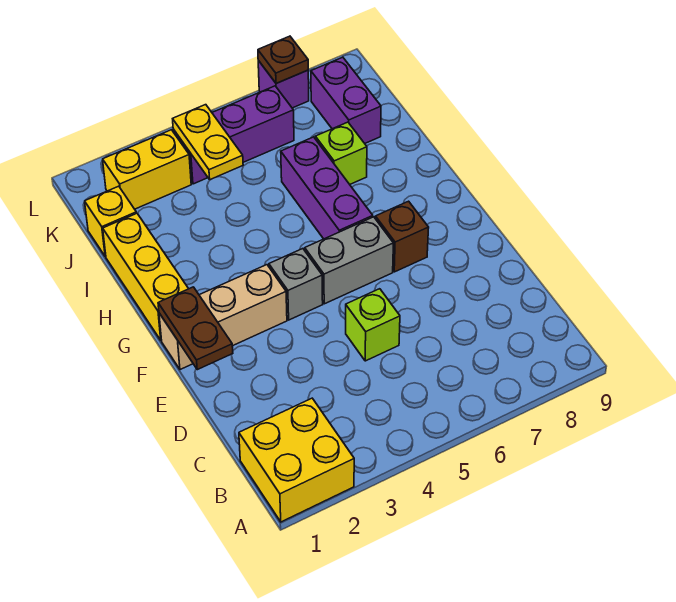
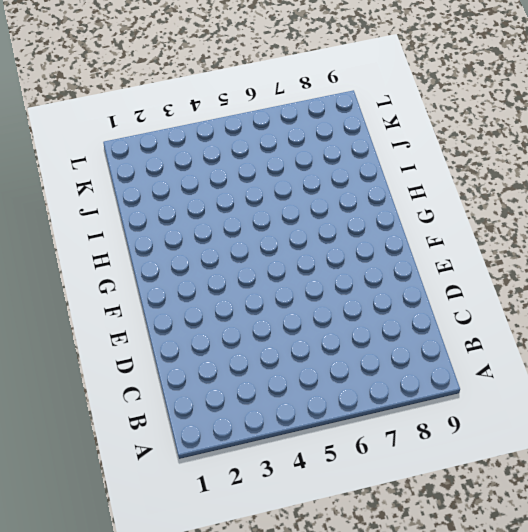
none -> yellow brick A1:B2 level 1
none -> lime brick D5 level 1
none -> tan brick F1:F3 level 1

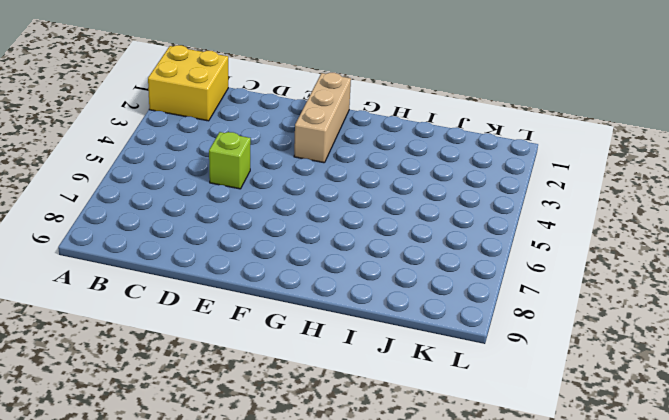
none -> grey brick F4 level 1
none -> grey brick F5:F6 level 1
none -> brown brick F7 level 1

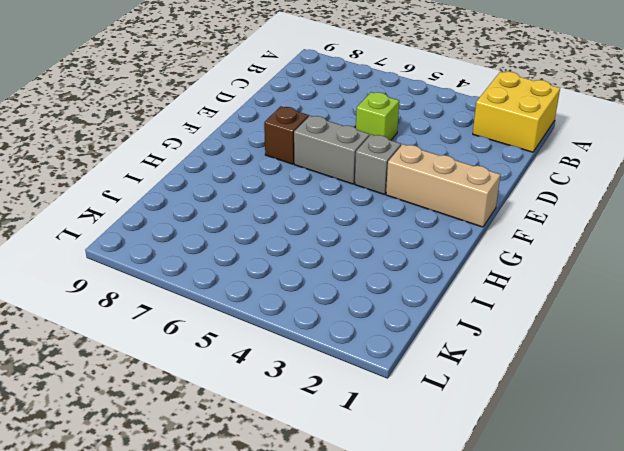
none -> yellow brick G1:I1 level 1
none -> purple brick G6:I6 level 1
none -> lime brick I7 level 1

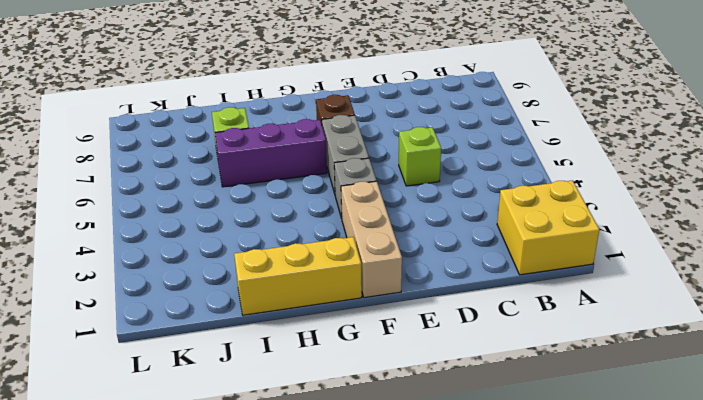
none -> yellow brick J1 level 1
none -> purple brick J8:K8 level 1
none -> yellow brick K2:K3 level 1

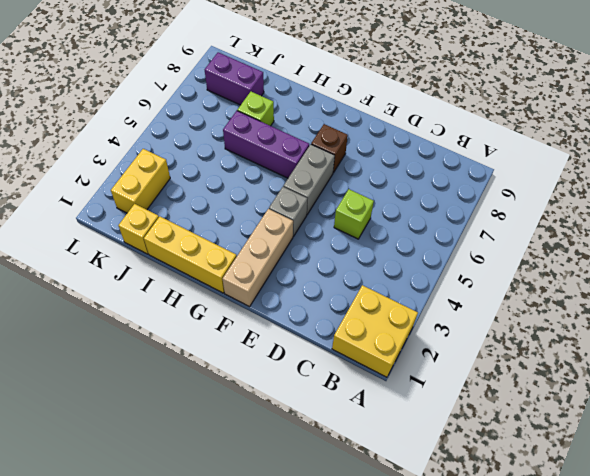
none -> purple brick K4:K6 level 1
none -> purple brick L7 level 1
none -> brown plate E1:F1 level 2

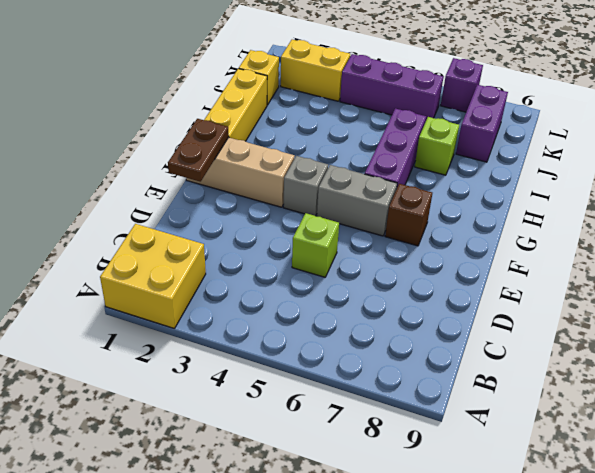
none -> yellow plate J4:K4 level 2
none -> brown plate L7 level 2

